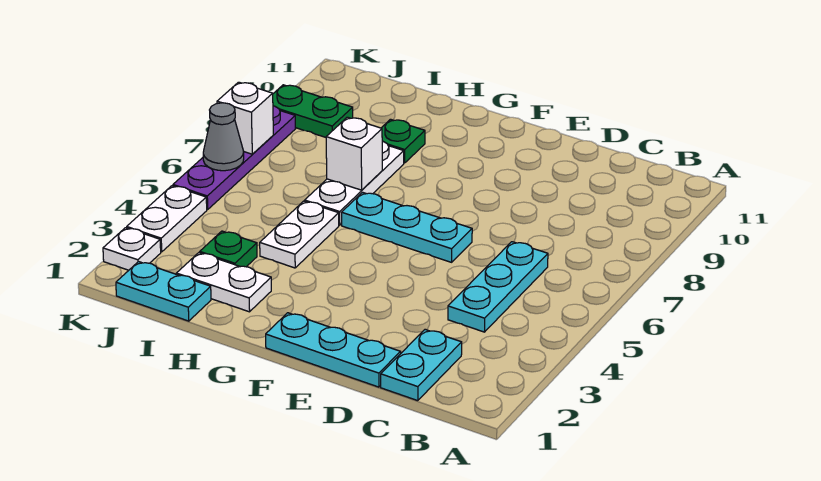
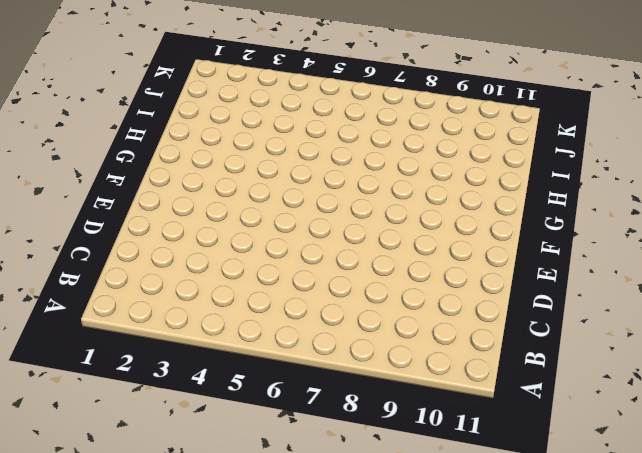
none -> cyan plate C1:C2 level 1
none -> cyan plate C4:C6 level 1
none -> cyan plate D1:F1 level 1

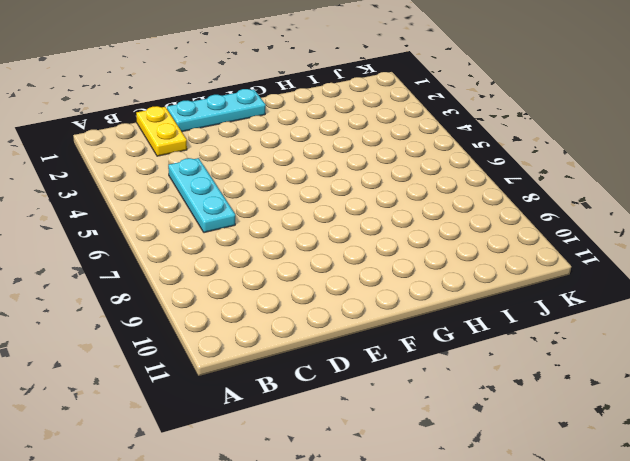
yellow plate C1:C2 level 1 -> cyan plate C1:C2 level 1
none -> cyan plate E6:G6 level 1
none -> white plate H2:I2 level 1
none -> white plate H4:H5 level 1

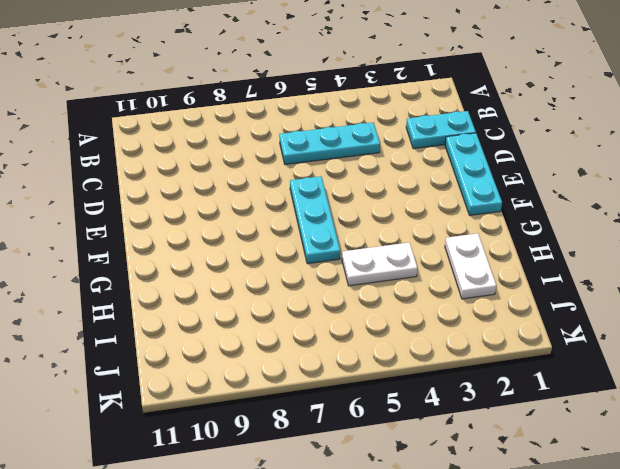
none -> white plate H6:H8 level 1
none -> green plate H9 level 1
none -> cyan plate I1:J1 level 1

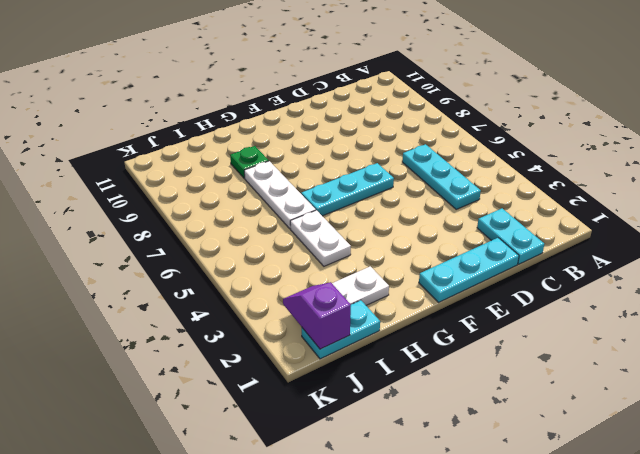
purple slope J1:J2 level 2 top 1 -> none
none -> green plate I3 level 1
none -> green plate J9:K9 level 1
none -> white plate K2 level 1

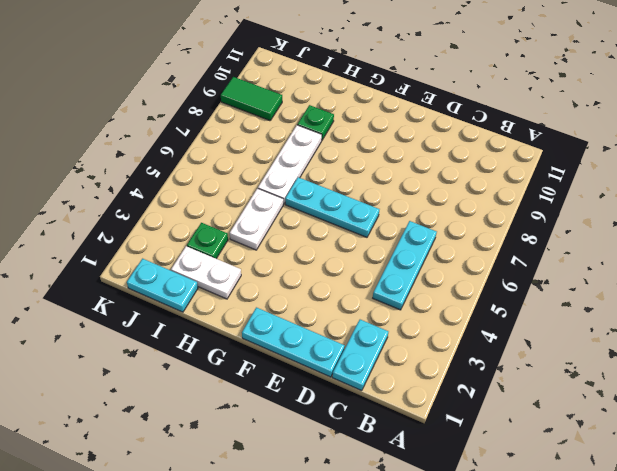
green tile J9:K9 level 1 -> green plate J9:K9 level 1
none -> white plate K2 level 1
none -> white plate K3:K4 level 1
none -> purple plate K5:K8 level 1

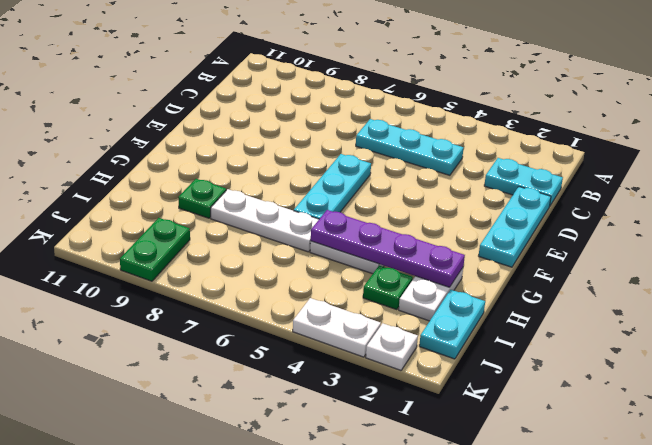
purple plate H2:H5 level 2 -> purple plate K5:K8 level 1
none -> white brick H7 level 2
none -> grey cone K6 level 2
none -> white brick K7 level 2

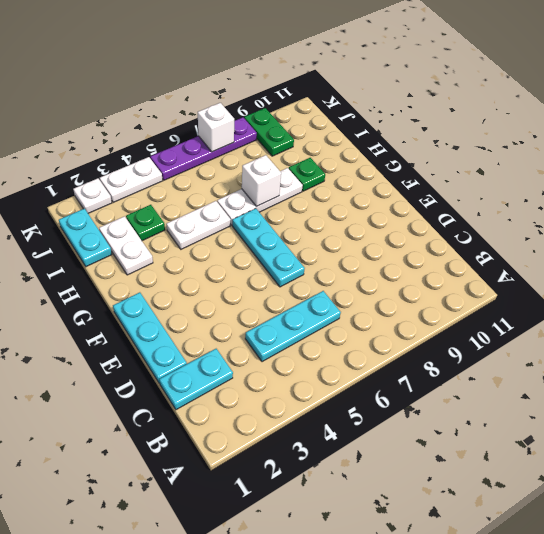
none -> grey cone K6 level 2

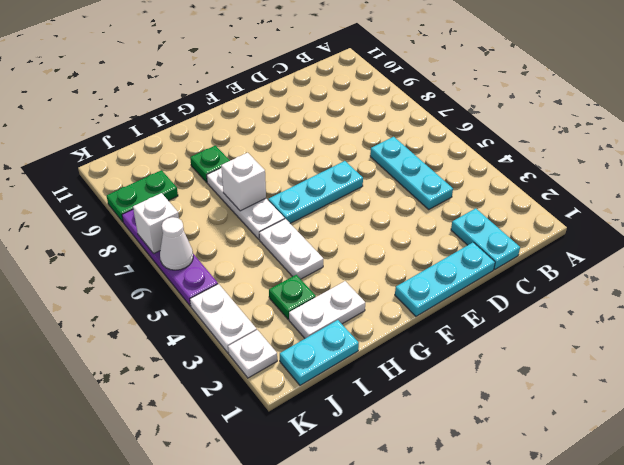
white cone K6 level 2 -> grey cone K6 level 2

